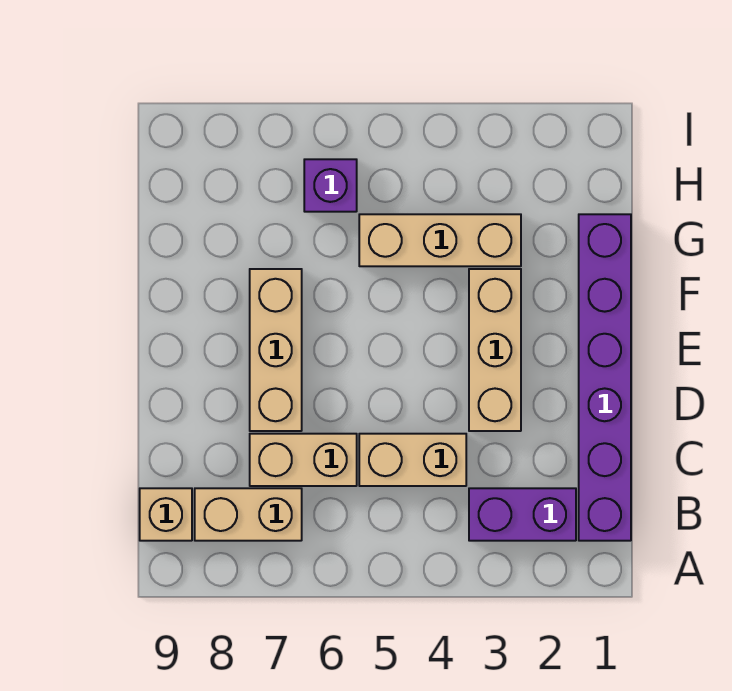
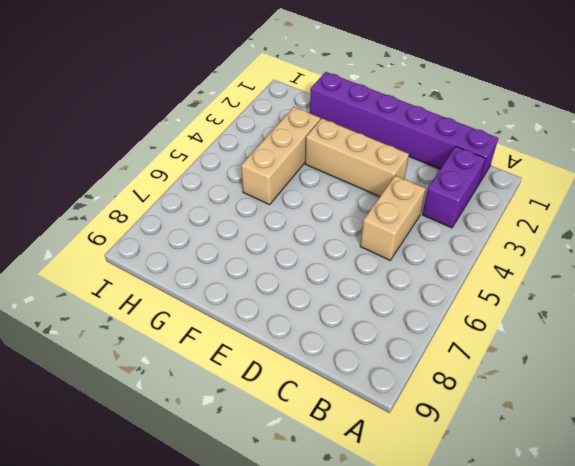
none -> tan brick B7:B8 level 1
none -> tan brick B9 level 1

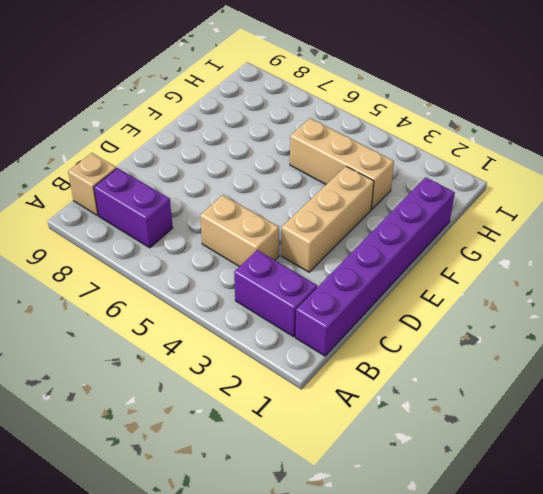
purple brick B7:B8 level 1 -> tan brick B7:B8 level 1
none -> tan brick C6:C7 level 1
none -> tan brick D7:F7 level 1

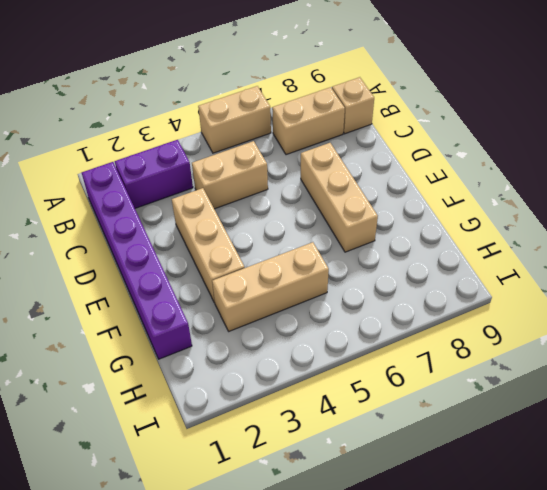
tan brick A5:A6 level 1 -> tan brick C6:C7 level 1
none -> purple brick H6 level 1

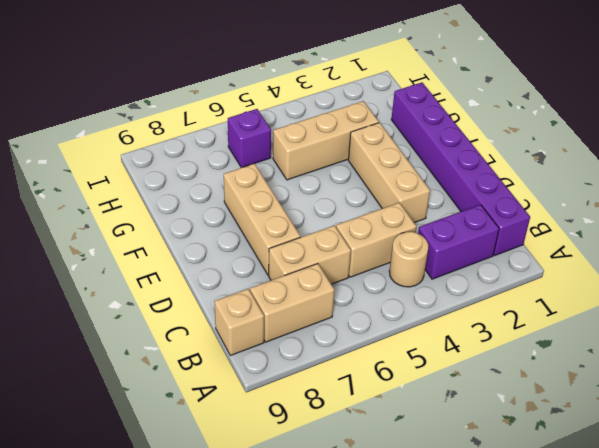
tan round brick B4 level 1 -> none

